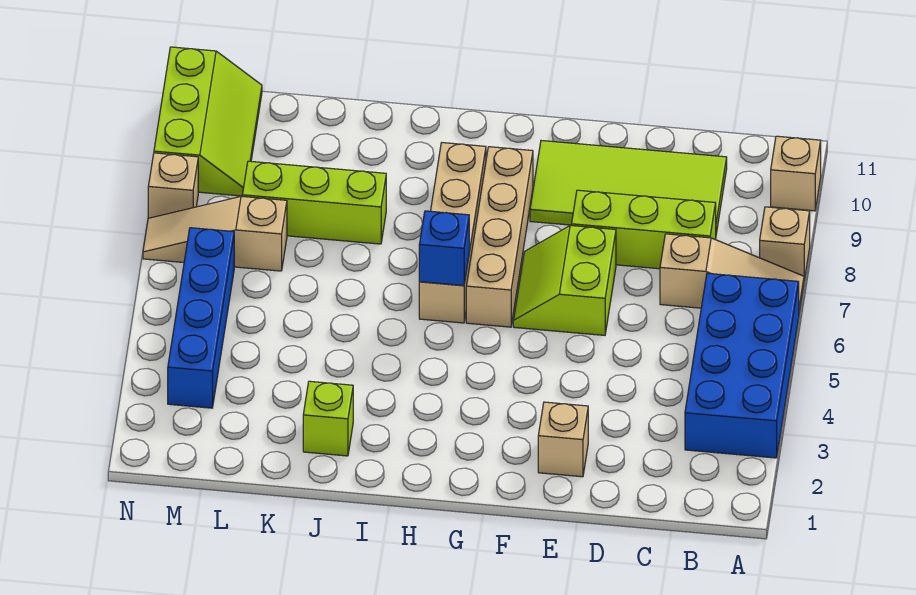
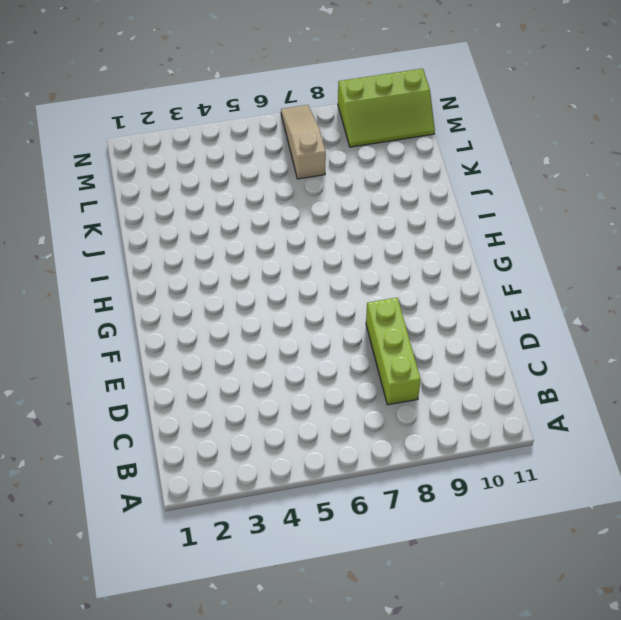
none -> blue brick A3:B6 level 1
none -> tan slope A7:C7 level 1 top C
none -> tan brick A8 level 1

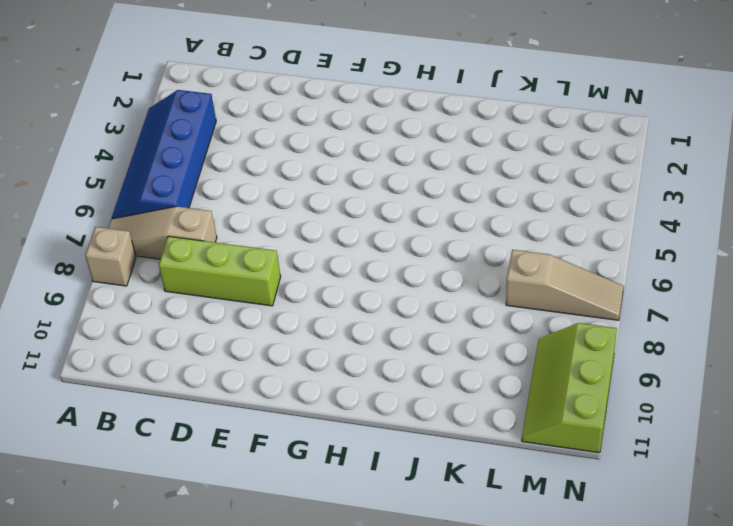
blue slope A3:B6 level 1 top B -> blue brick A3:B6 level 1
none -> tan brick A10 level 1
none -> lime tile C9:F10 level 1
none -> tan brick E2 level 1

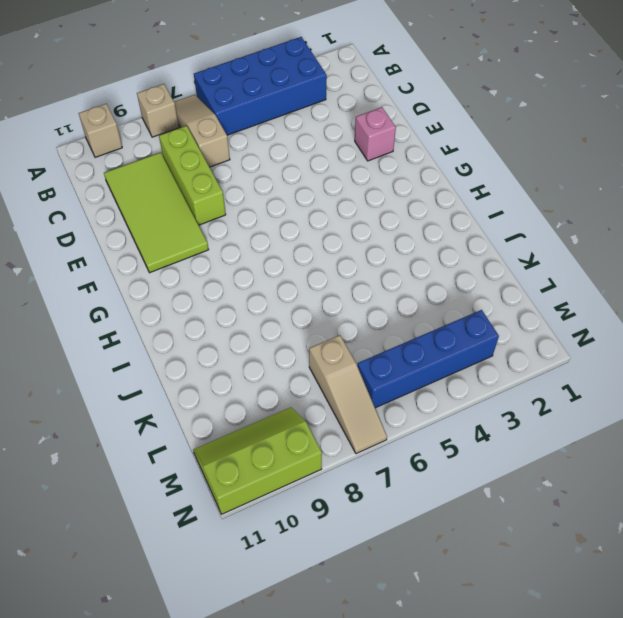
pink brick E2 level 1 -> tan brick E2 level 1
none -> lime slope E6:F7 level 1 top E
none -> tan brick G6:G9 level 1
none -> tan brick H6:H9 level 1

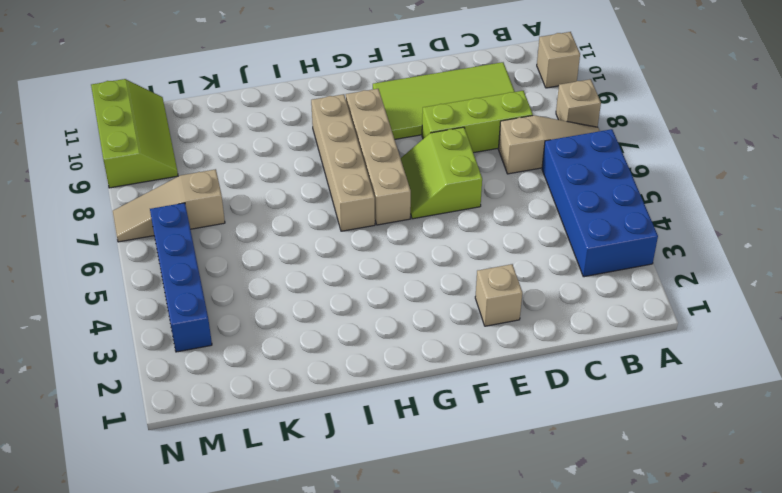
none -> lime brick J2 level 1
none -> lime brick J8:L8 level 1
none -> tan brick N8 level 1

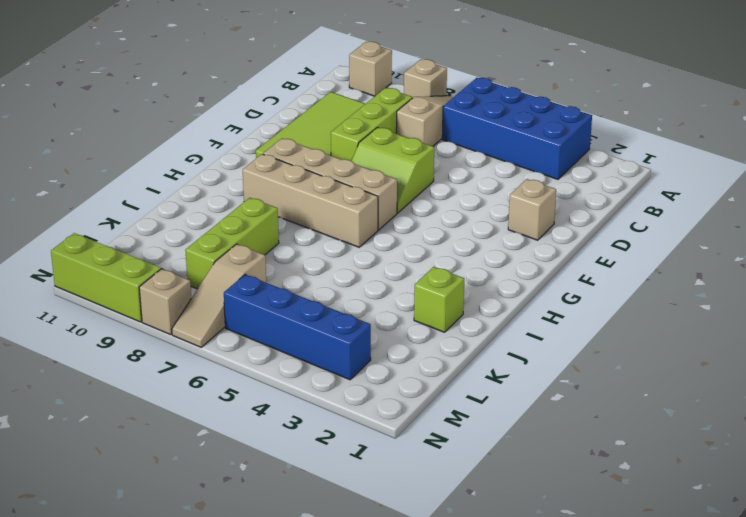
none -> blue brick H6 level 2

